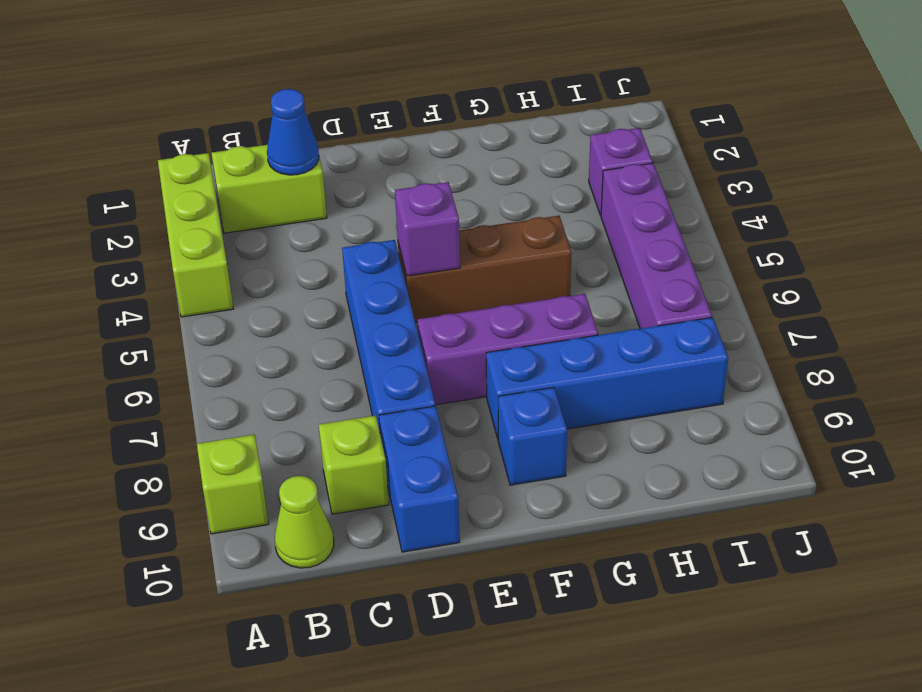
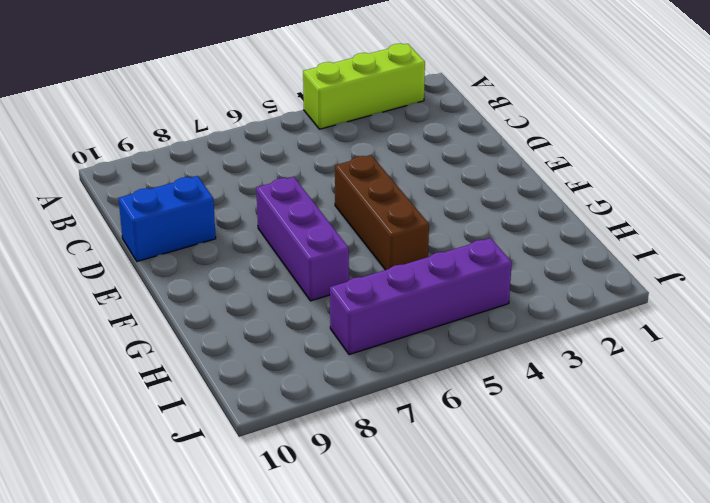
none -> lime brick A9 level 1
none -> lime brick B2:C2 level 1
none -> lime cone B10 level 1

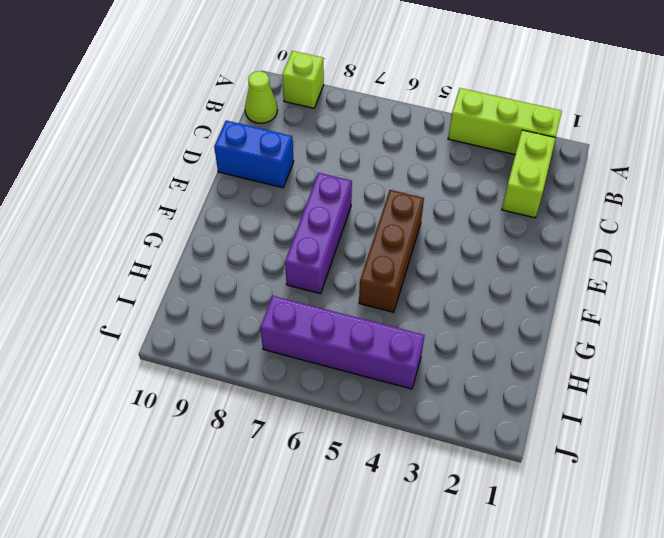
none -> lime brick C9 level 1
none -> blue brick D5:D8 level 1
none -> blue brick F8:I8 level 1

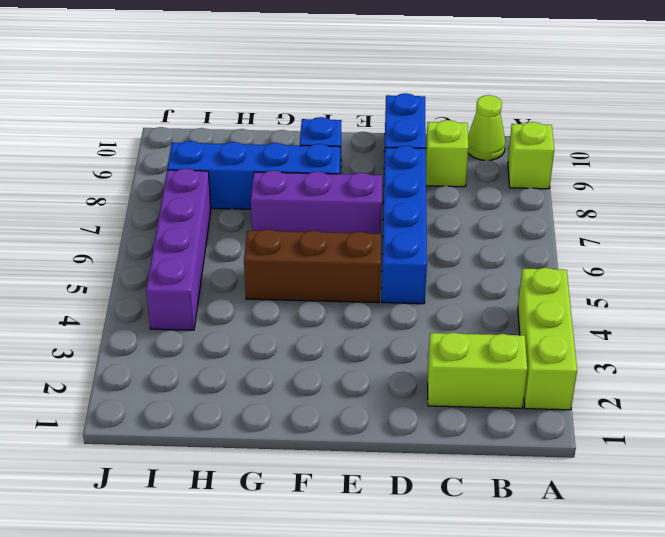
none -> purple brick I3 level 1
none -> blue cone C2 level 2
none -> purple brick E5 level 2

